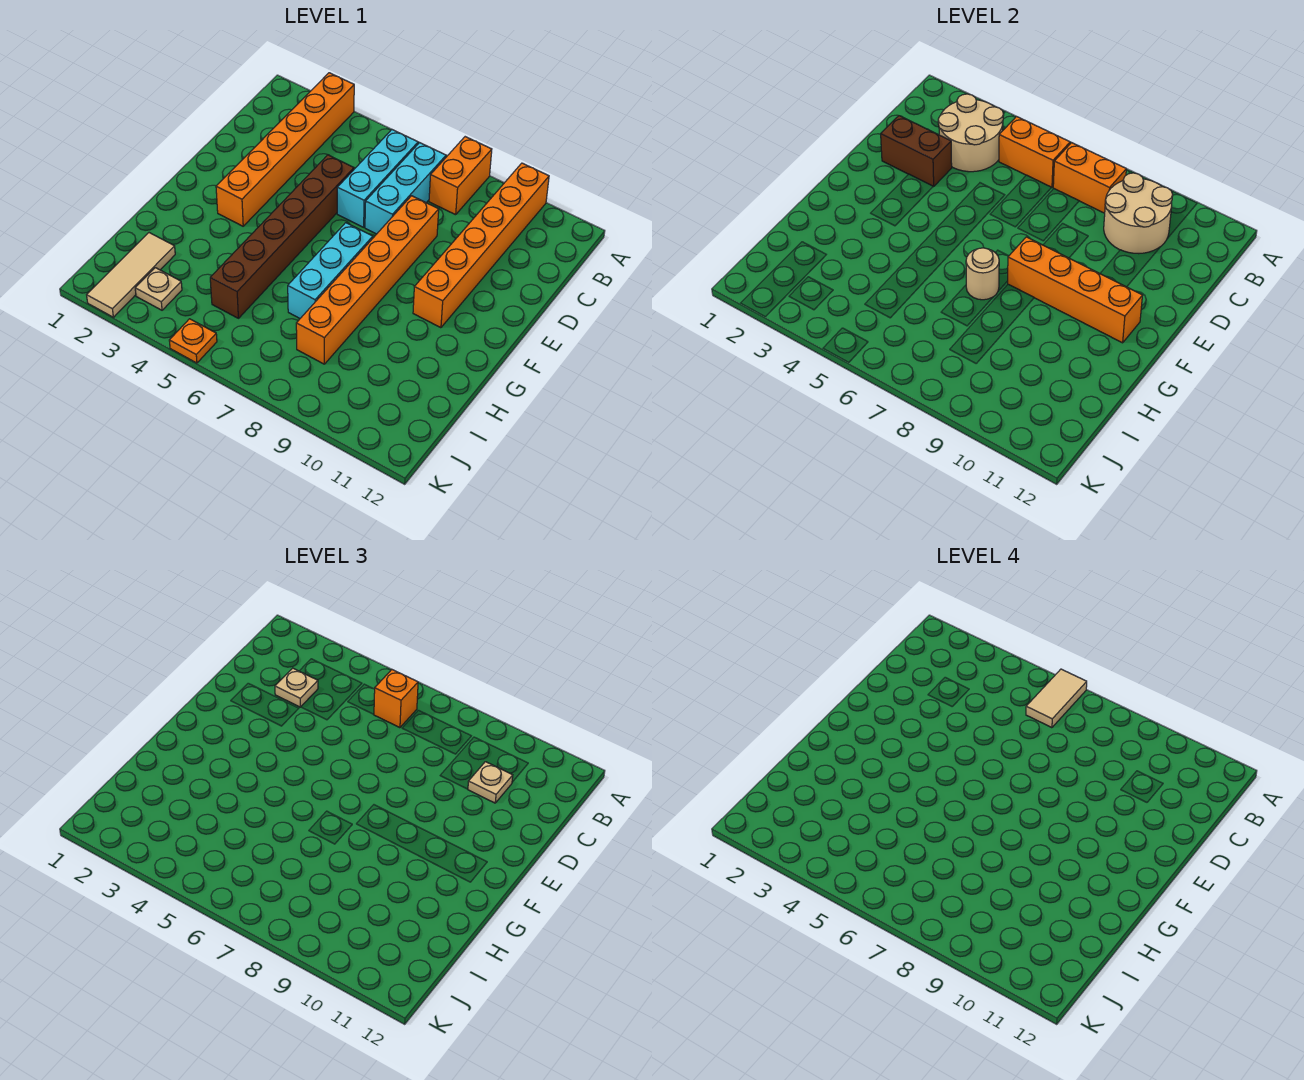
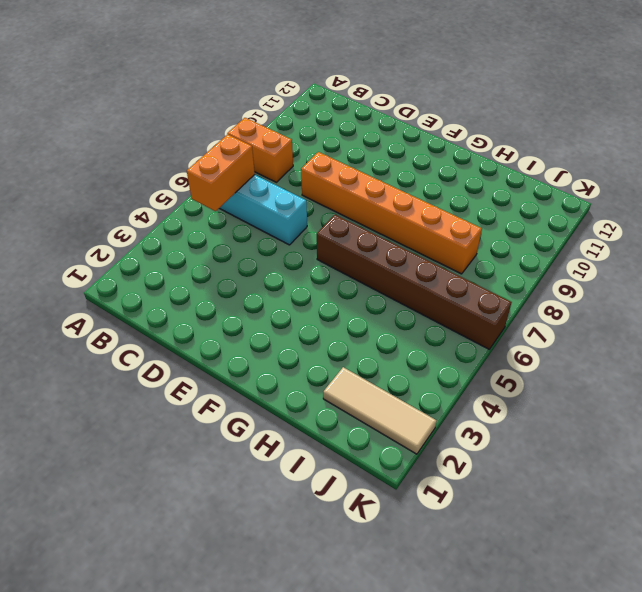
brown brick F6:K6 level 1 -> brown brick D5:I5 level 1
none -> orange brick A3:F3 level 1
none -> orange brick A10:F10 level 1
none -> cyan brick B7:D7 level 1

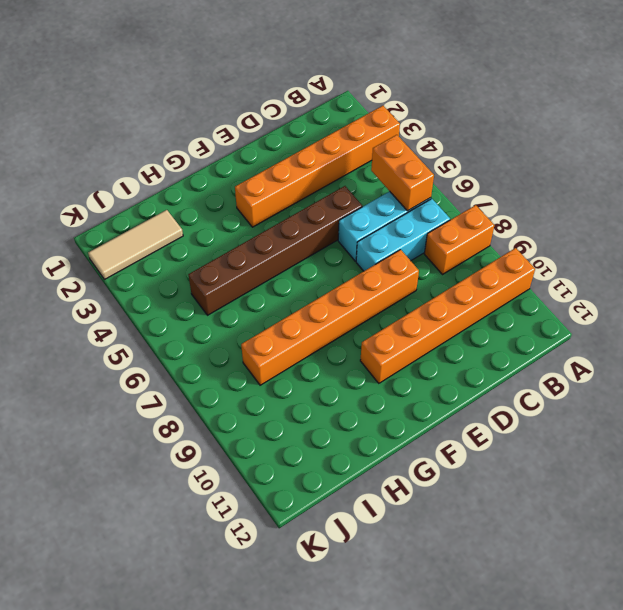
none -> cyan brick F7:H7 level 1
none -> tan plate J3 level 1
none -> orange plate K5 level 1

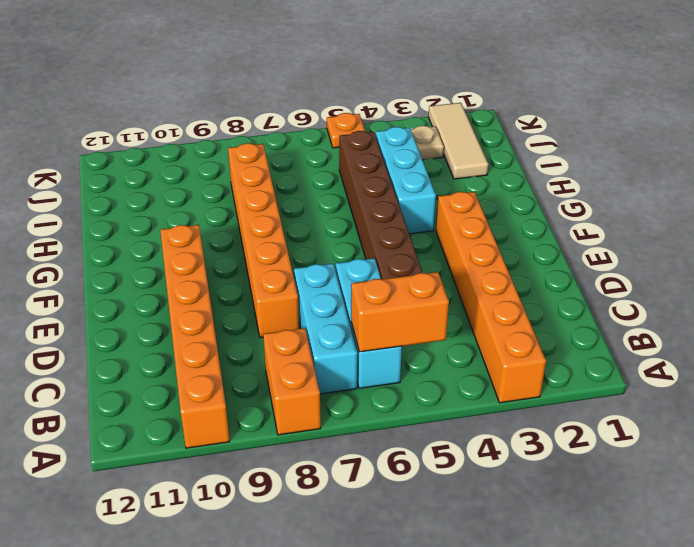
cyan brick G4:I4 level 1 -> cyan brick F7:H7 level 1
none -> tan round brick B3:C4 level 2
none -> orange brick B7:B8 level 2
none -> tan round brick B9:C10 level 2

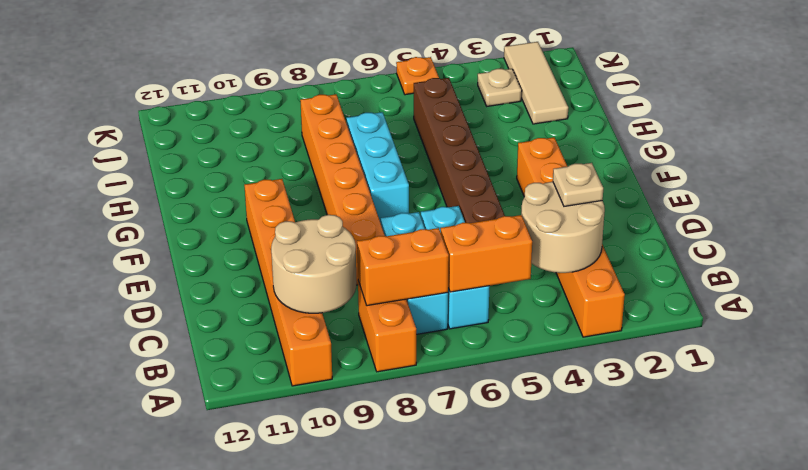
none -> brown brick D2:D3 level 2
none -> orange brick F8:F11 level 2
none -> tan round brick G7 level 2

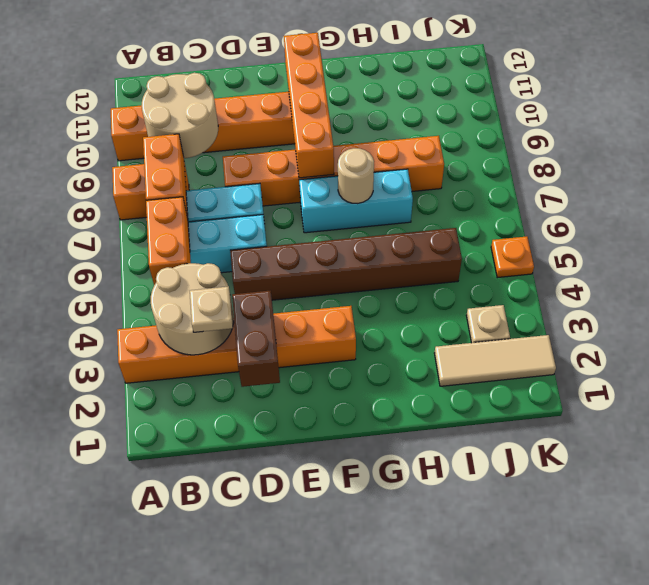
none -> orange brick B6 level 3
none -> tan plate C10 level 3
none -> tan tile A6:B6 level 4

